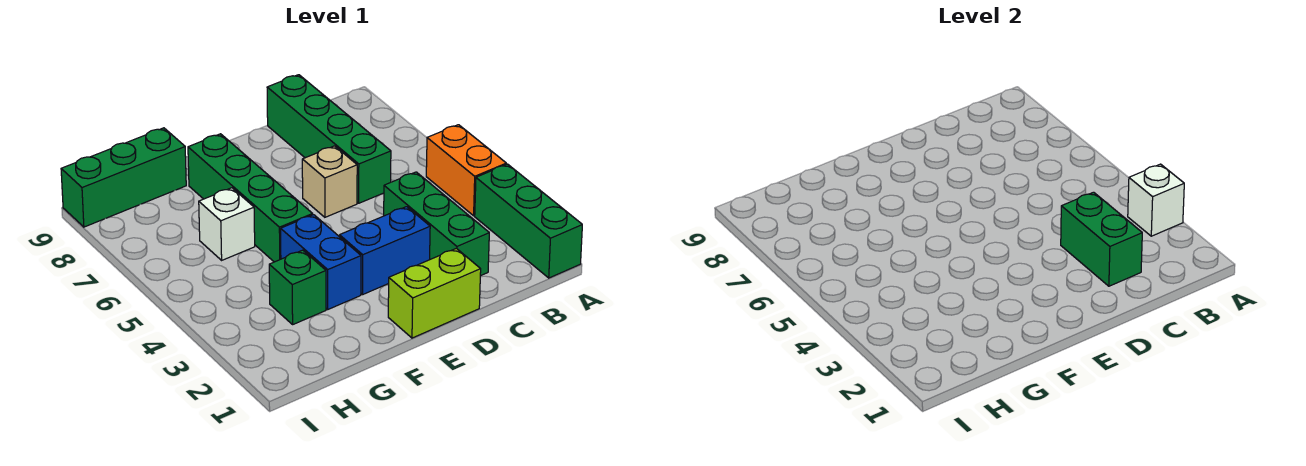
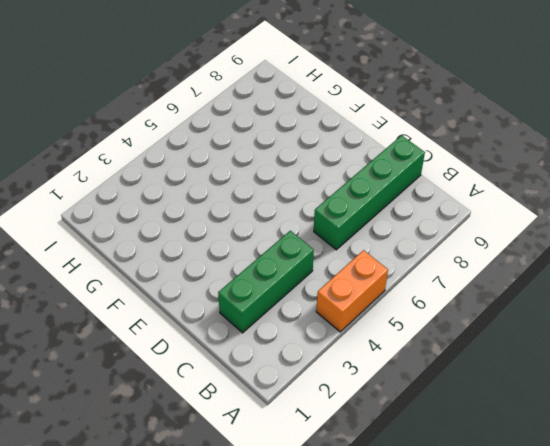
none -> green brick A1:A3 level 1
none -> lime brick D1:E1 level 1
none -> blue brick D3:E3 level 1

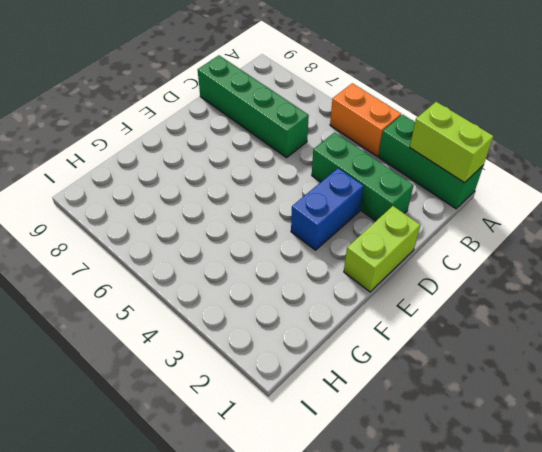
lime brick A1:A2 level 2 -> none
none -> tan brick D6 level 1
none -> blue brick F3:F4 level 1
none -> green brick F5:F8 level 1

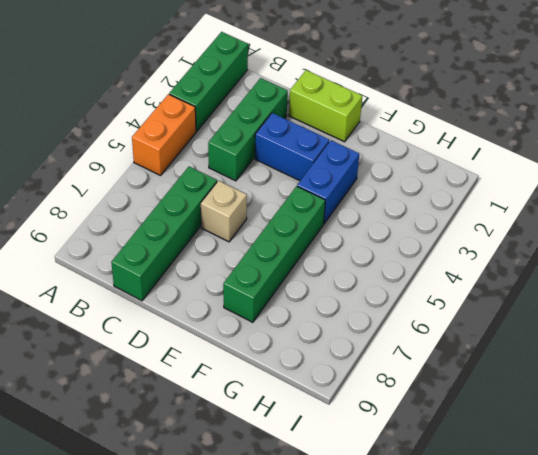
none -> green brick G3 level 1
none -> white brick G6 level 1
none -> green brick G9:I9 level 1

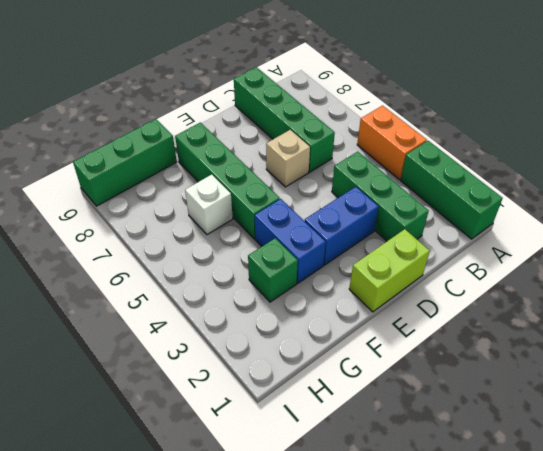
none -> white brick A3 level 2
none -> green brick C2:C3 level 2

